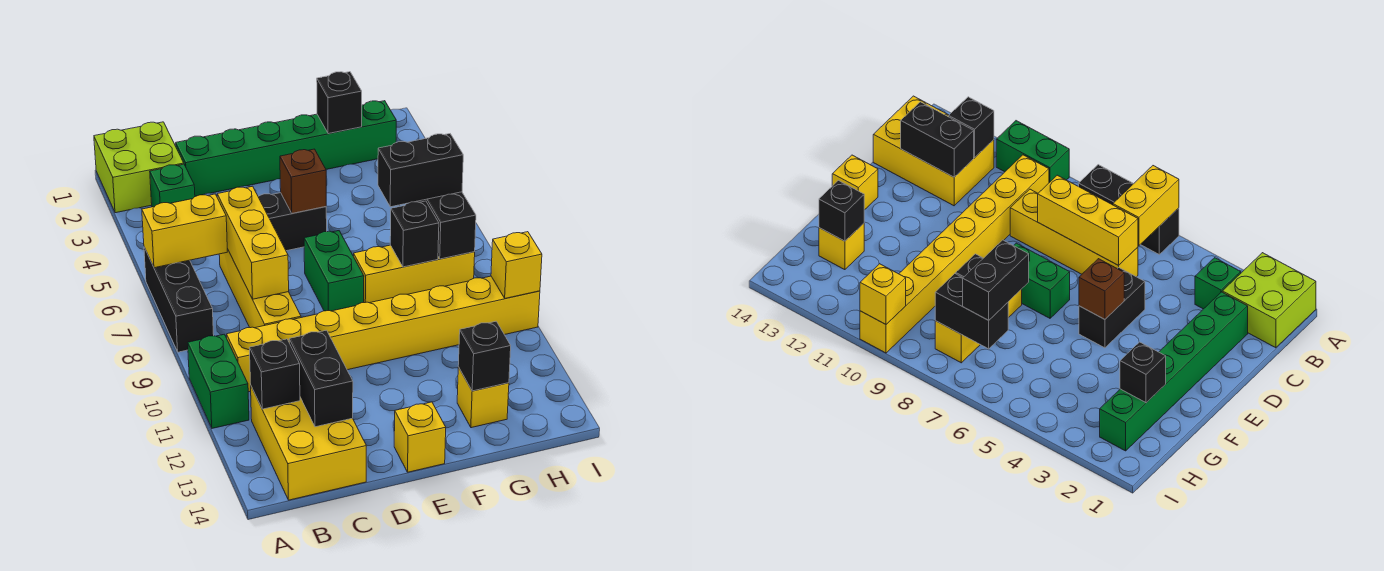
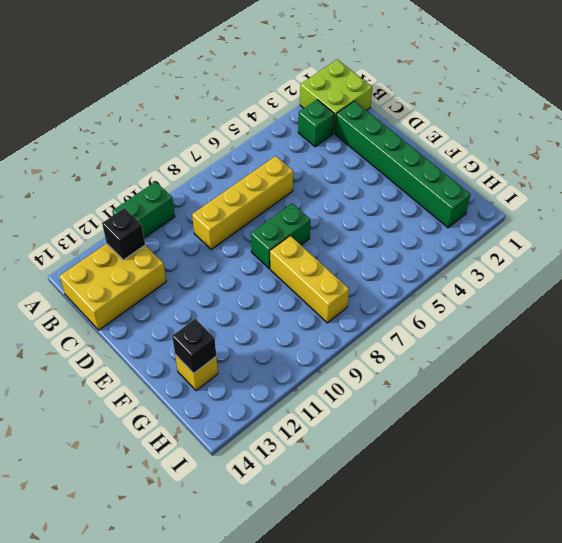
none -> black brick A6:A8 level 1
none -> yellow brick B10:I10 level 1
none -> black brick D5:E5 level 1

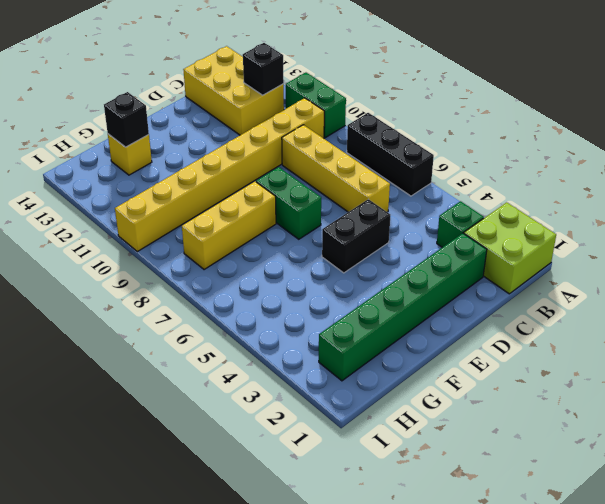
none -> yellow brick E14 level 1
none -> yellow brick A6:B6 level 2
none -> yellow brick C6:C8 level 2

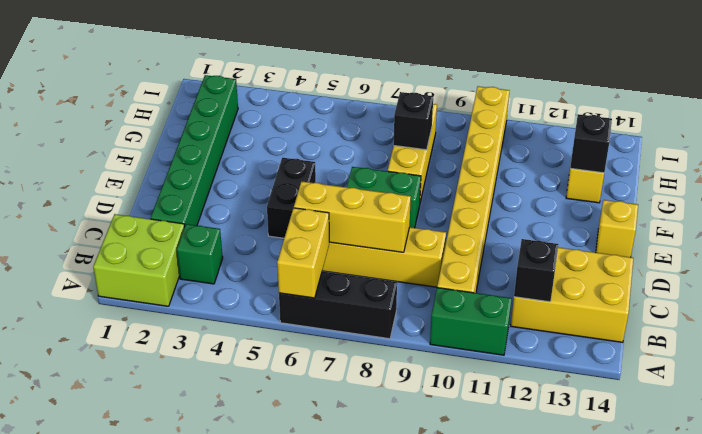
none -> black brick C12:C13 level 2
none -> brown brick E5 level 2
none -> black brick G2 level 2

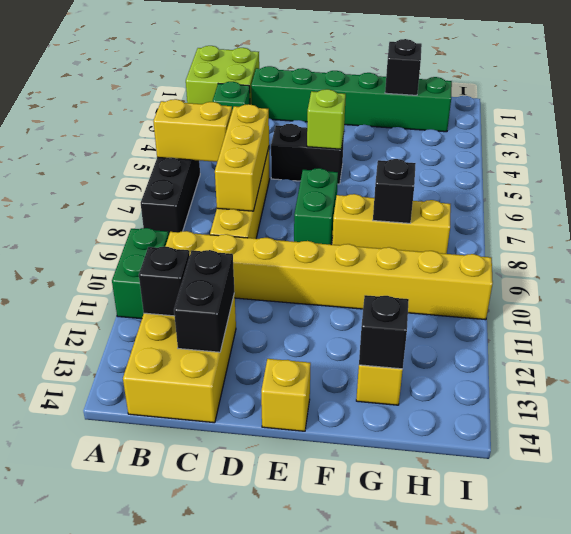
lime brick E5 level 2 -> brown brick E5 level 2
none -> black brick H7:H8 level 2
none -> yellow brick I10 level 2
none -> black brick G7:H7 level 3

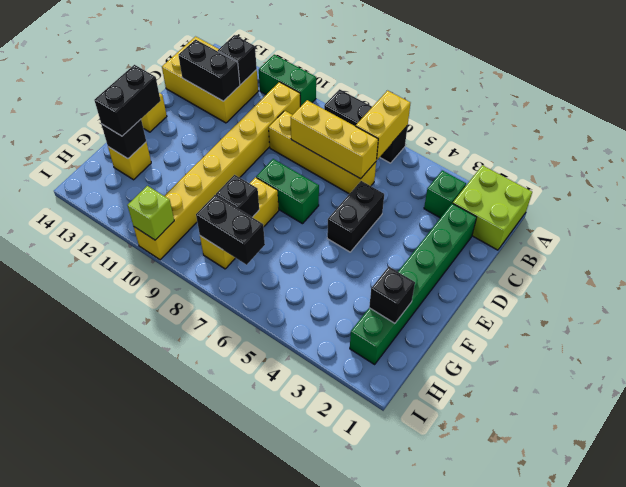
black brick F13:G13 level 3 -> black brick G7:H7 level 3
lime brick I10 level 2 -> yellow brick I10 level 2
none -> brown brick E5 level 2

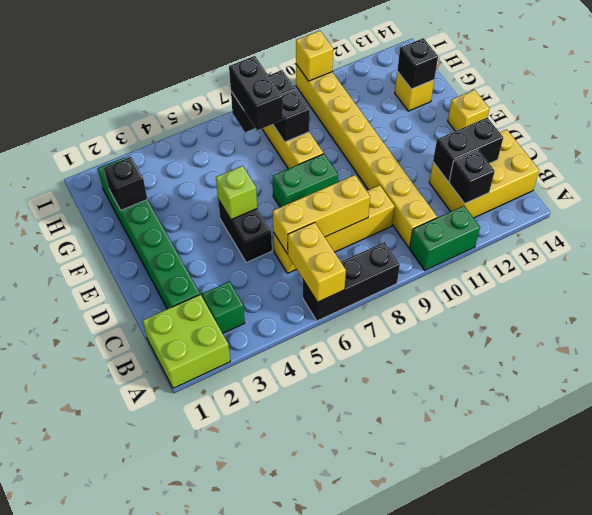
lime brick E5 level 2 -> brown brick E5 level 2

